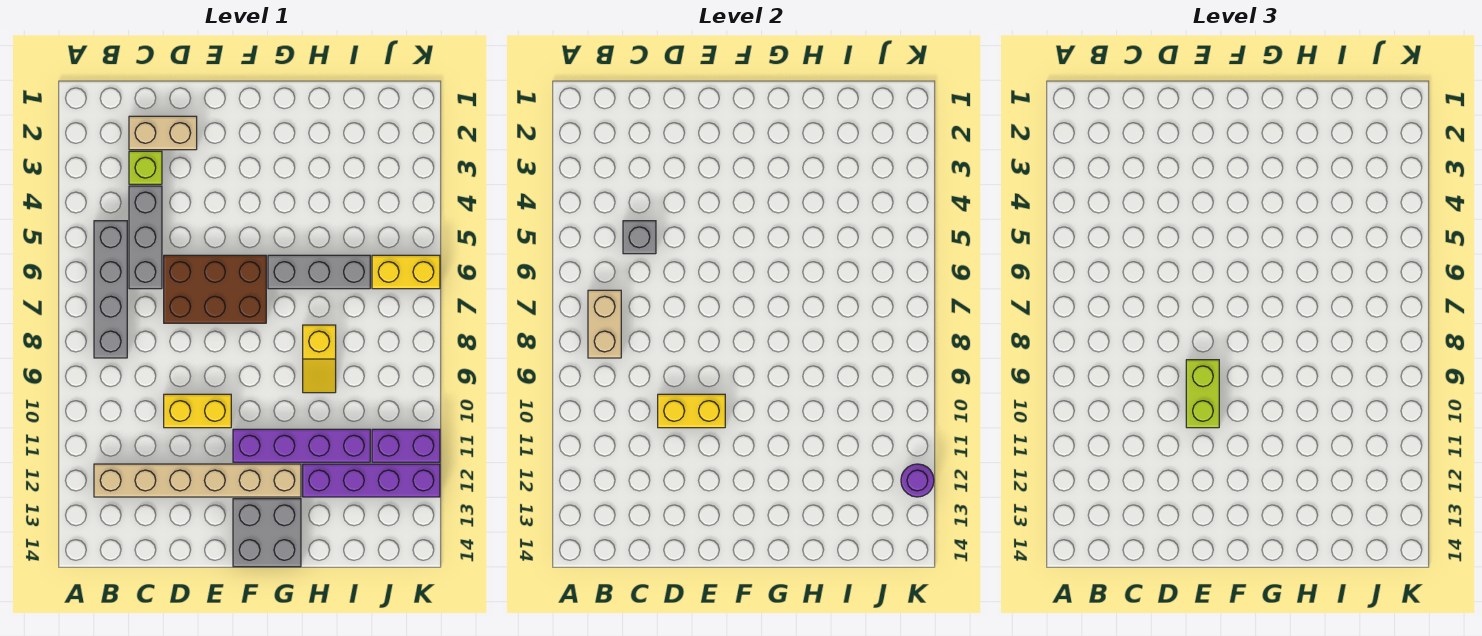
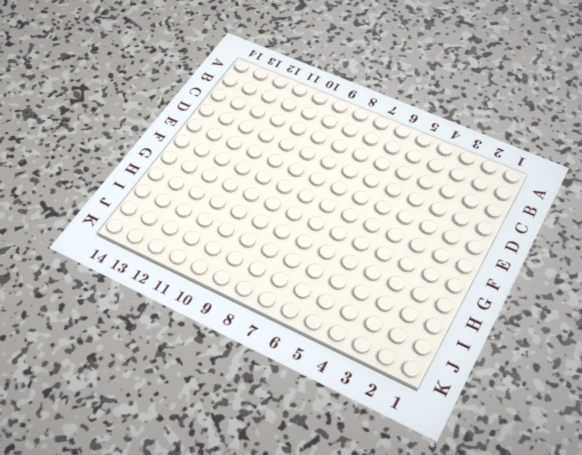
none -> grey brick B5:B8 level 1
none -> tan brick B12:G12 level 1
none -> tan brick C2:D2 level 1

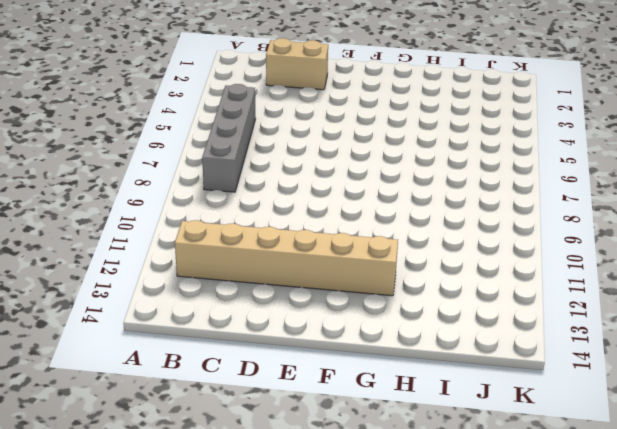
none -> lime brick C3 level 1
none -> grey brick C4:C6 level 1
none -> brown brick D6:F7 level 1

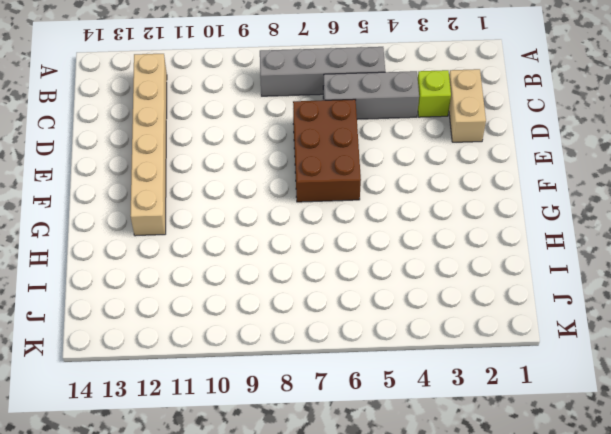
none -> yellow brick D10:E10 level 1
none -> purple brick F11:I11 level 1
none -> grey brick F13:G14 level 1

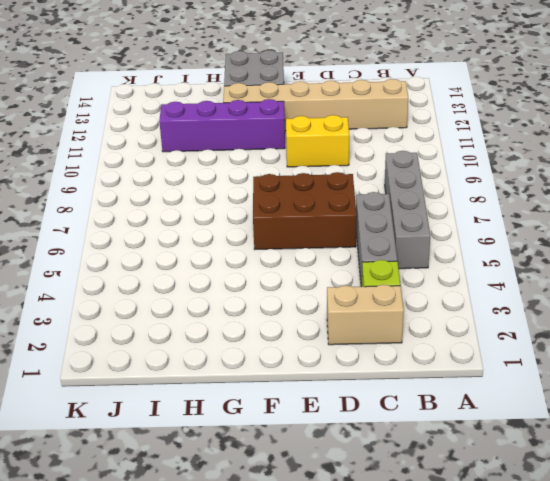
none -> grey brick G6:I6 level 1
none -> yellow slope H8:H9 level 1 top 8
none -> purple brick H12:K12 level 1

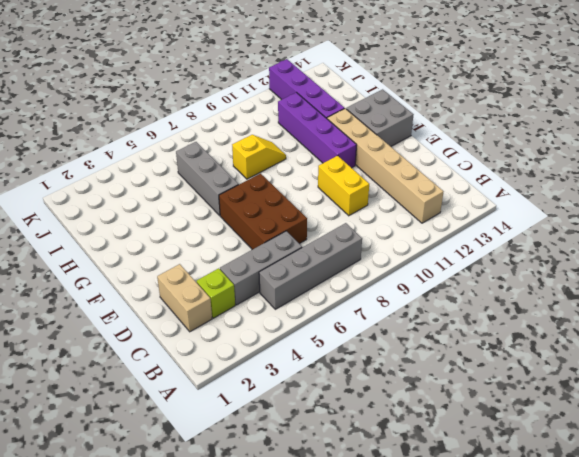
none -> yellow brick J6:K6 level 1
none -> purple brick J11:K11 level 1
none -> tan brick B7:B8 level 2

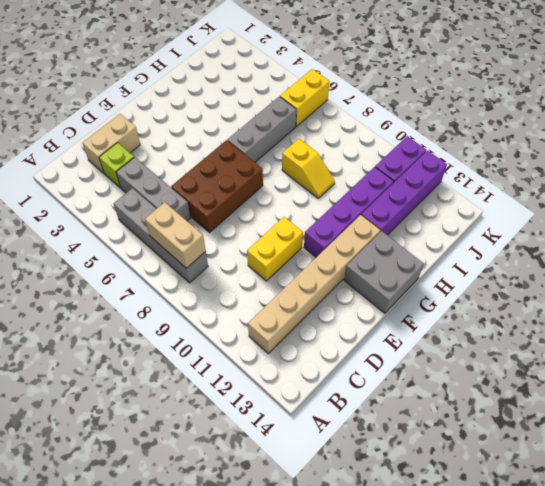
none -> grey brick C5 level 2
none -> yellow brick D10:E10 level 2
none -> purple round brick K12 level 2

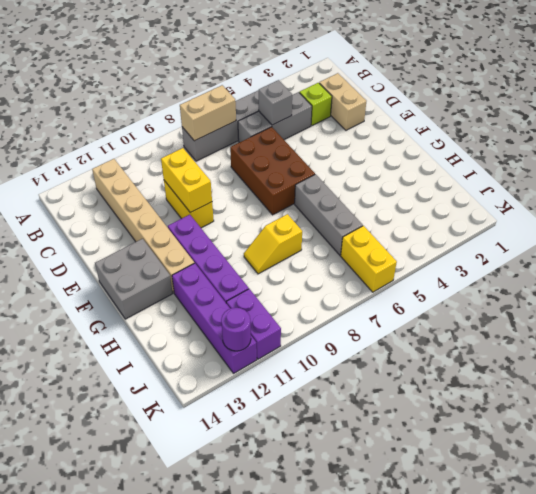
none -> lime brick E9:E10 level 3

